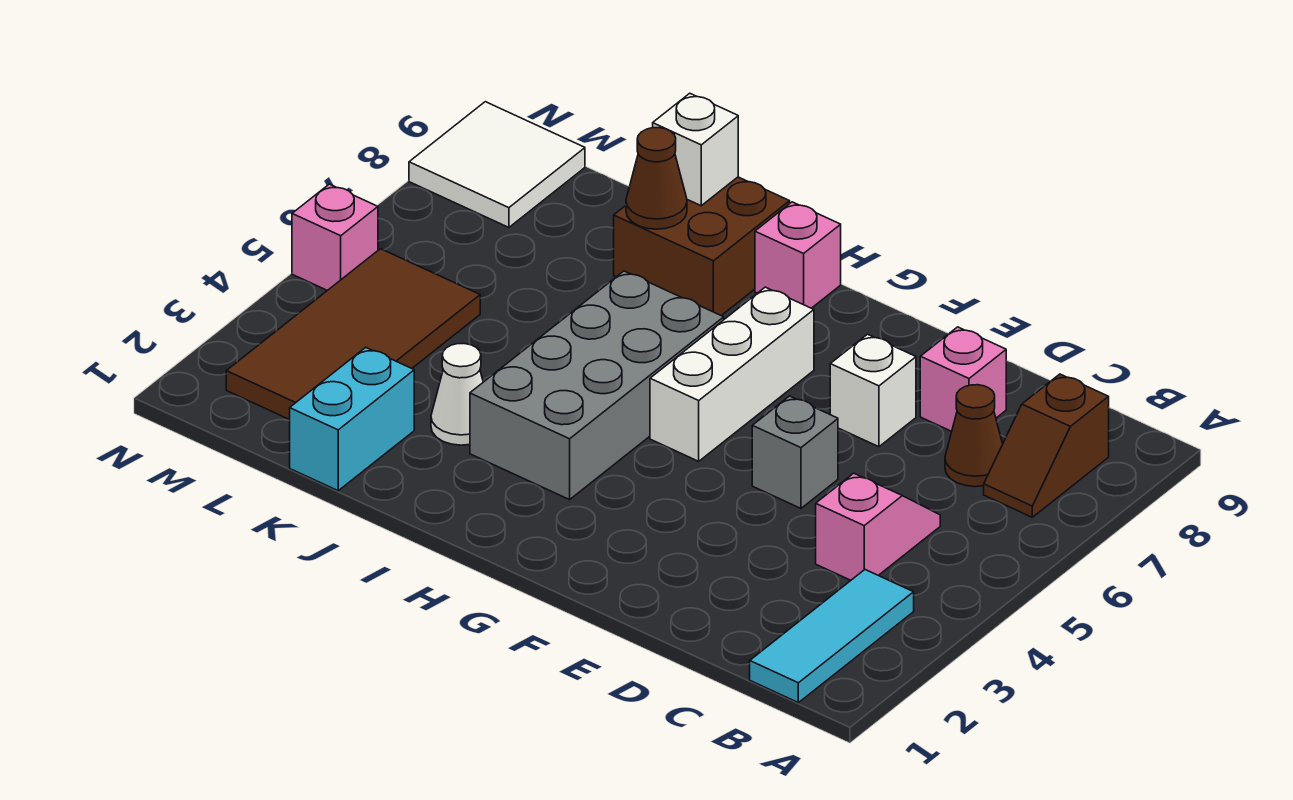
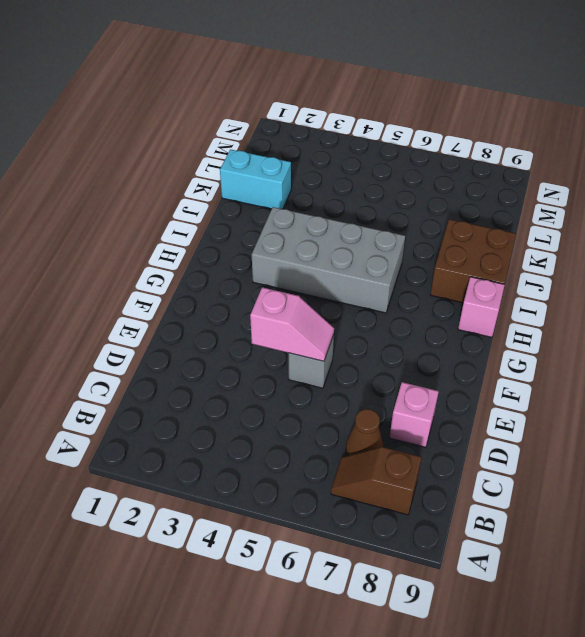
pink slope E4:E5 level 2 top 4 -> pink slope C4:C5 level 1 top 4
none -> cyan tile B1:B3 level 1
none -> white brick E7 level 1
none -> white brick G5:G7 level 1

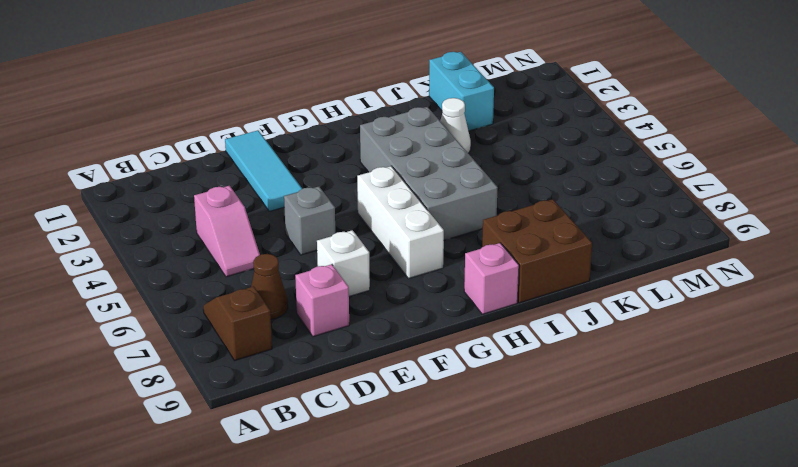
cyan tile E1:E3 level 1 -> cyan tile B1:B3 level 1
none -> brown tile L2:M5 level 1
none -> white tile M8:N9 level 1
none -> pink brick N5 level 1

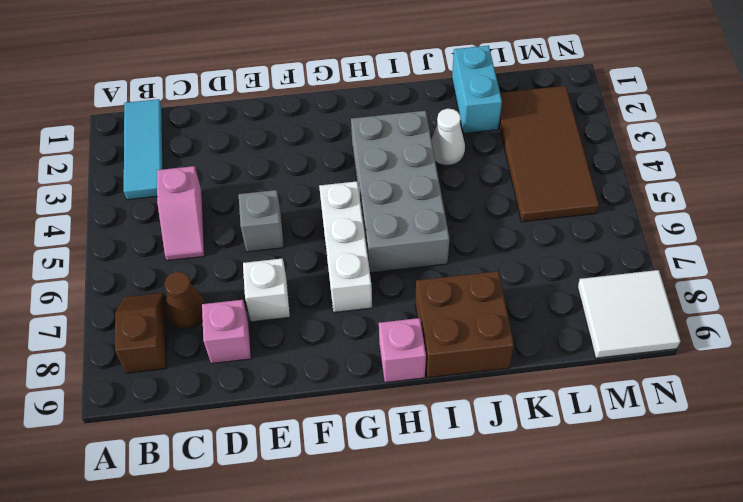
none -> pink brick N5 level 1
none -> brown cone J8 level 2
none -> white brick J9 level 2

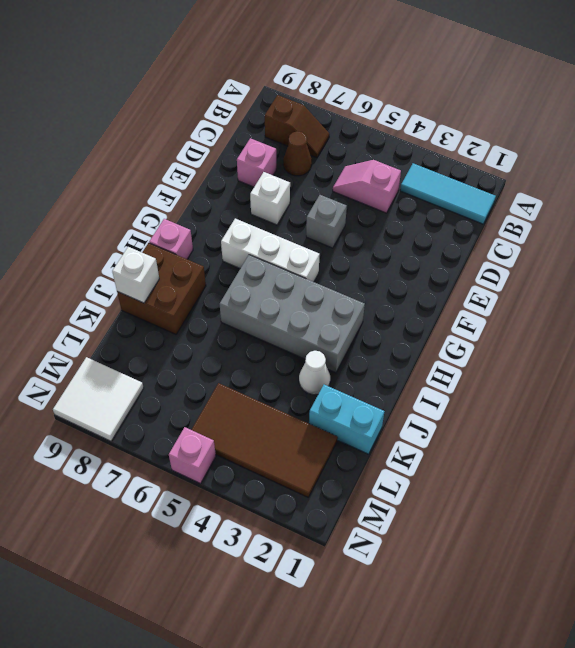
none -> brown cone J8 level 2

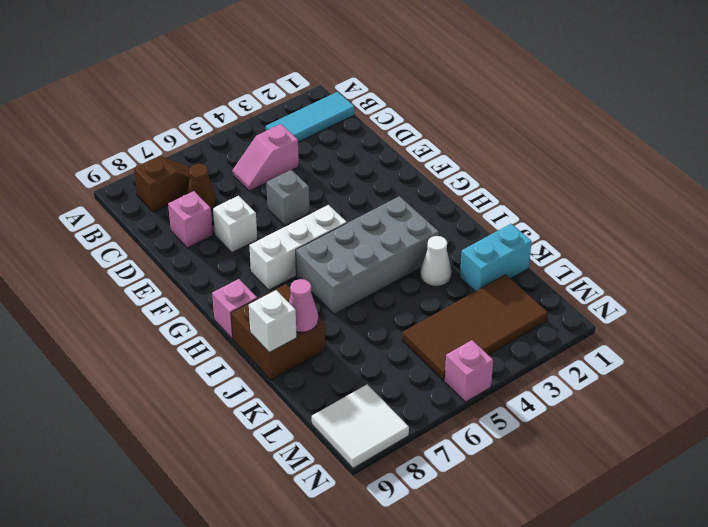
pink cone J8 level 2 -> brown cone J8 level 2

